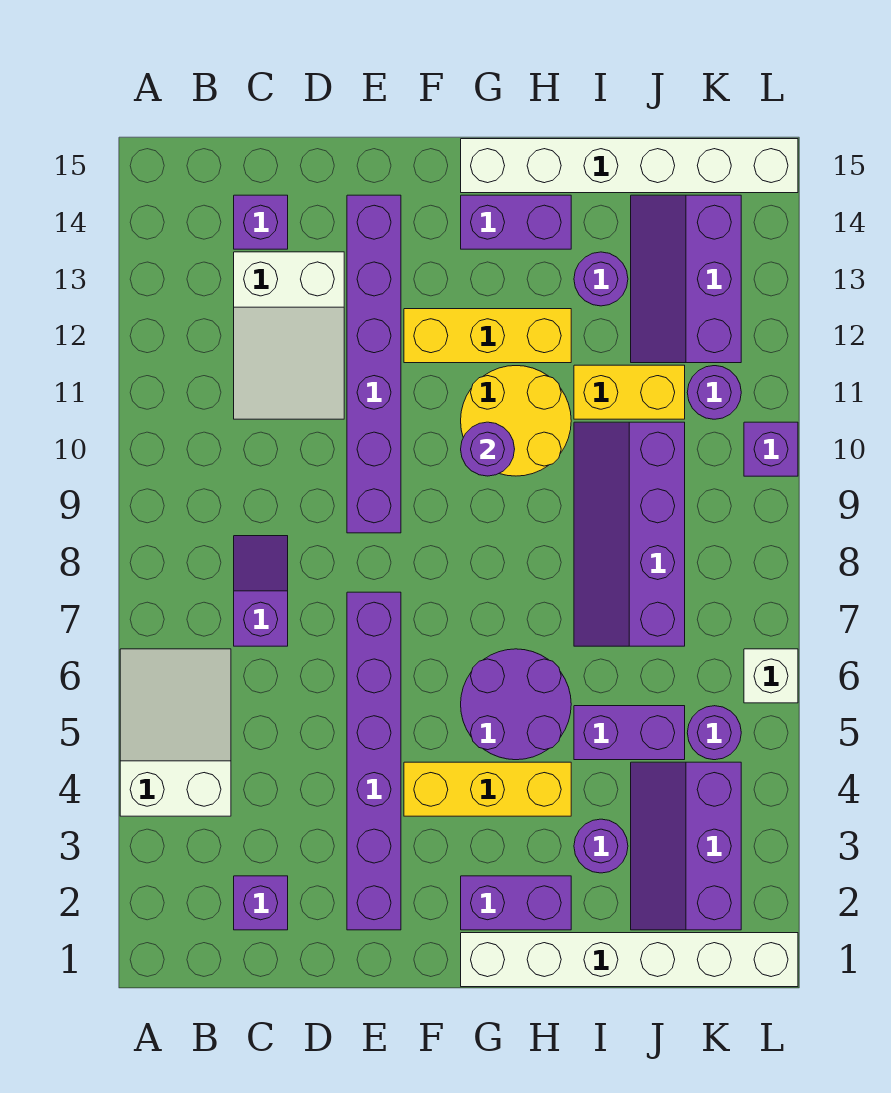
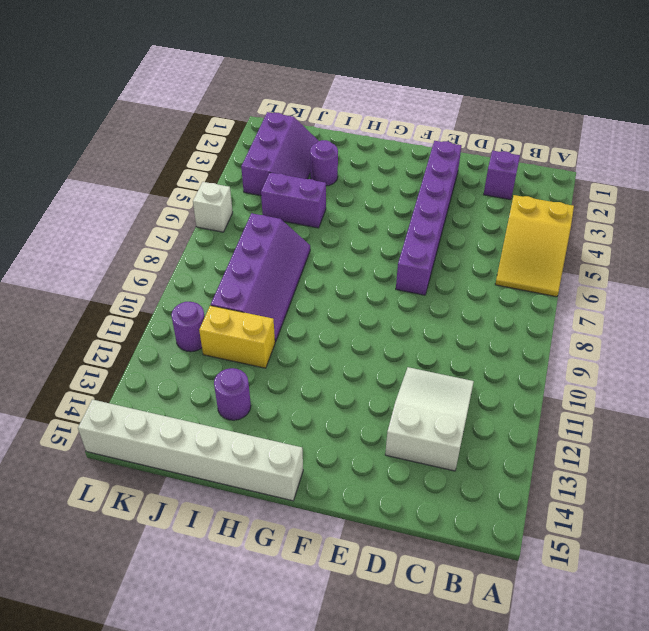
yellow slope A4:B6 level 1 top 4 -> white slope A4:B6 level 1 top 4
none -> purple slope C7:C8 level 1 top 7
none -> purple brick C14 level 1
none -> purple brick E9:E14 level 1

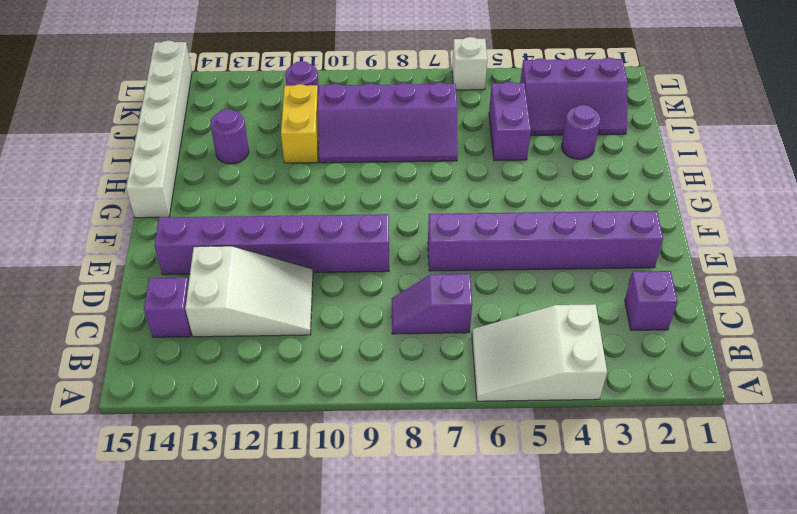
none -> yellow brick F4:H4 level 1
none -> yellow brick F12:H12 level 1
none -> white brick G1:L1 level 1

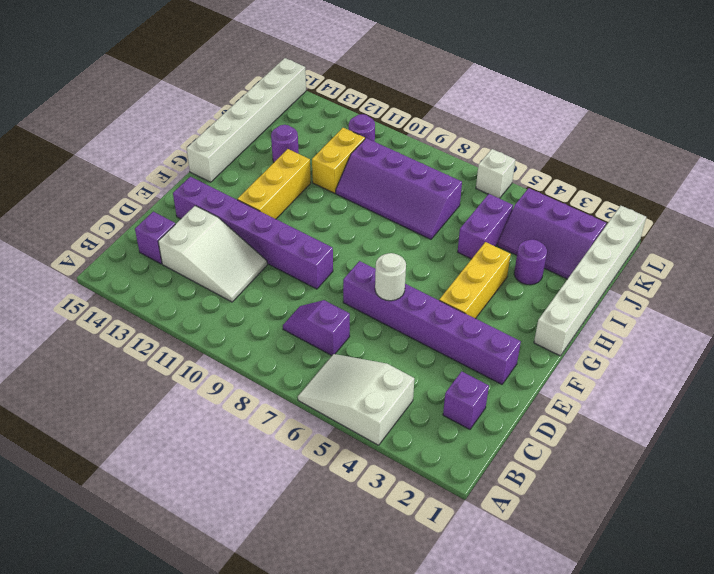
white round brick E6 level 2 -> none
none -> purple brick G2:H2 level 1
none -> purple round brick G5:H6 level 1
none -> yellow round brick G10:H11 level 1

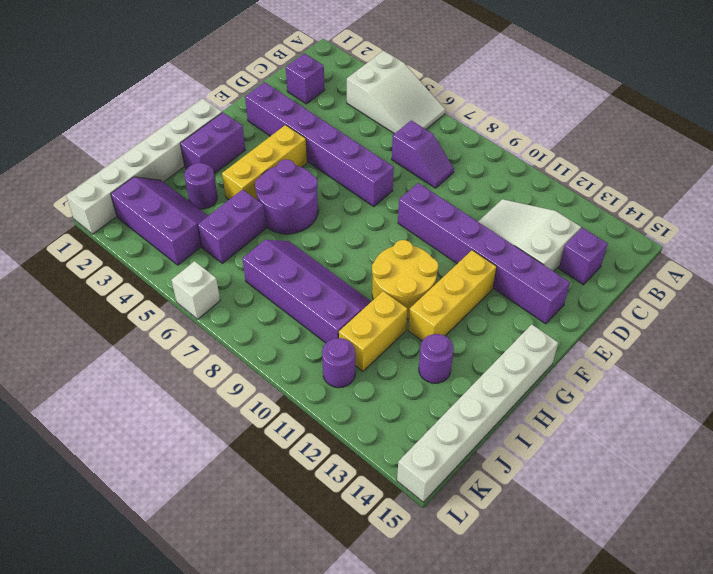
none -> purple brick G14:H14 level 1
none -> purple slope J12:K14 level 1 top K
none -> purple round brick K5 level 1

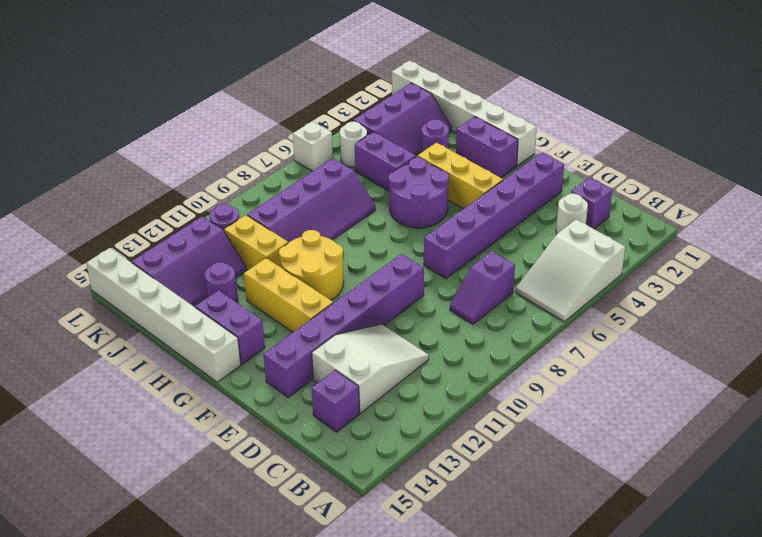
white round brick C3 level 1 -> none
white round brick K5 level 1 -> purple round brick K5 level 1
none -> purple brick L10 level 1
none -> purple round brick G10 level 2

